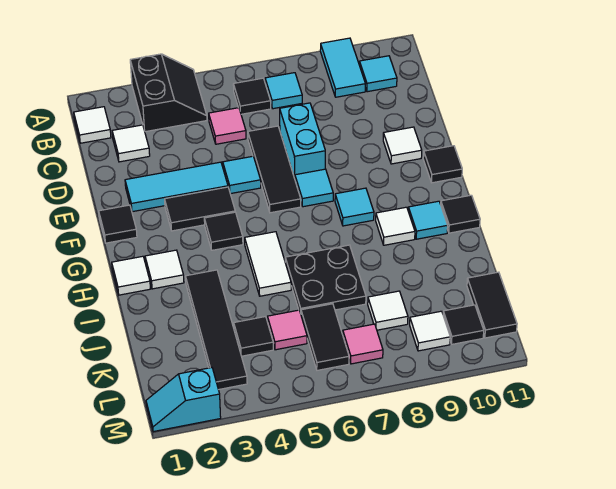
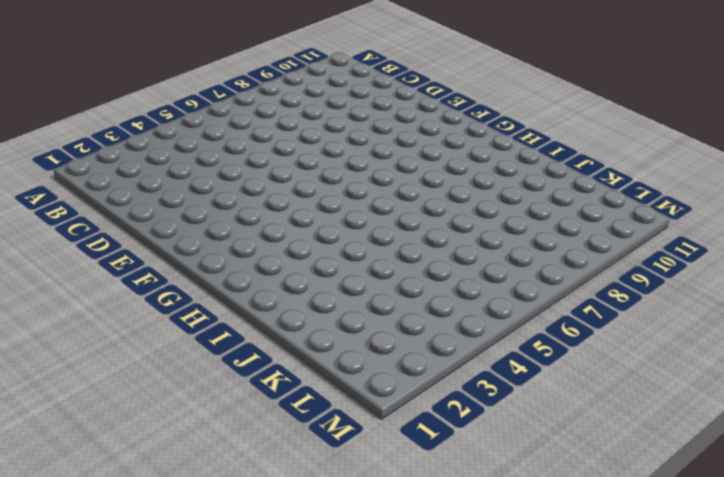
none -> black slope A3:B4 level 1 top 3
none -> cyan tile A9:B9 level 1
none -> white tile B1 level 1
none -> black tile B6 level 1

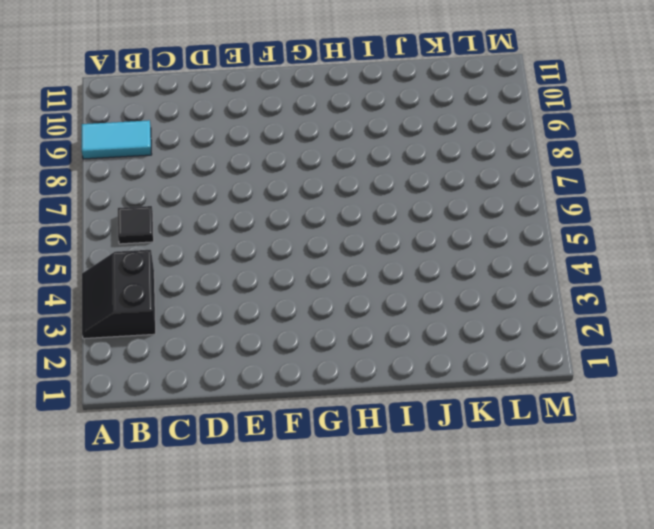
black slope A3:B4 level 1 top B -> black slope A3:B4 level 1 top 3
none -> white tile B1 level 1
none -> cyan tile B7 level 1
none -> cyan tile B10 level 1
none -> white tile C2 level 1

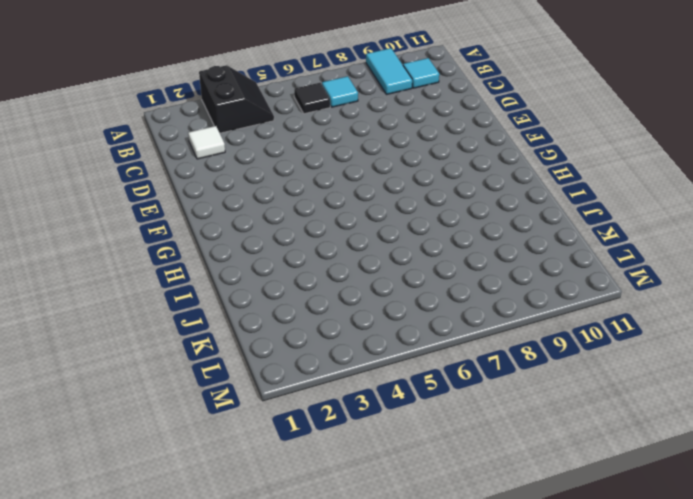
none -> white tile B1 level 1
none -> pink tile C5 level 1
none -> black tile D6:F6 level 1
none -> cyan brick D7:E7 level 1

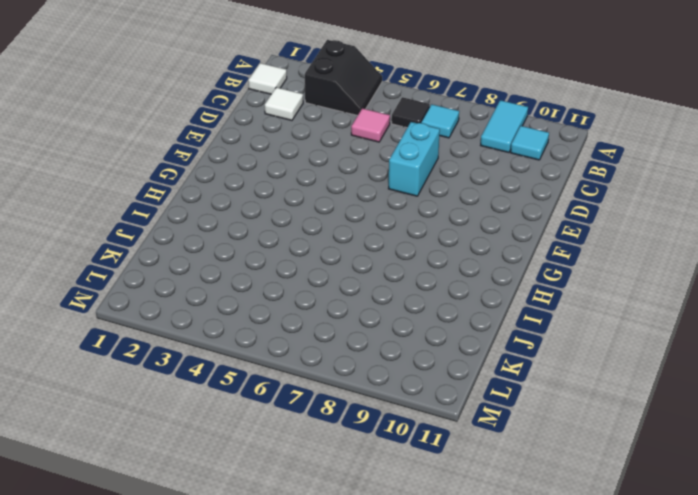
none -> black tile D6:F6 level 1
none -> cyan tile E2:E4 level 1
none -> cyan tile E5 level 1
none -> white tile E10 level 1

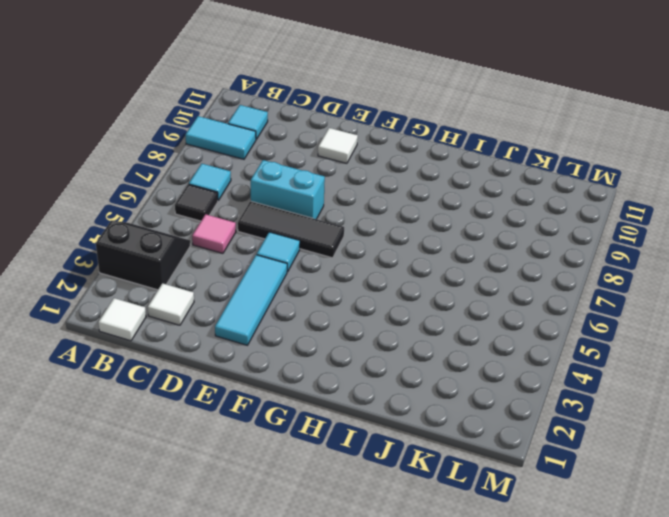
none -> black tile F1 level 1
none -> black tile F3:F4 level 1
none -> cyan tile F7 level 1
none -> black tile F11 level 1

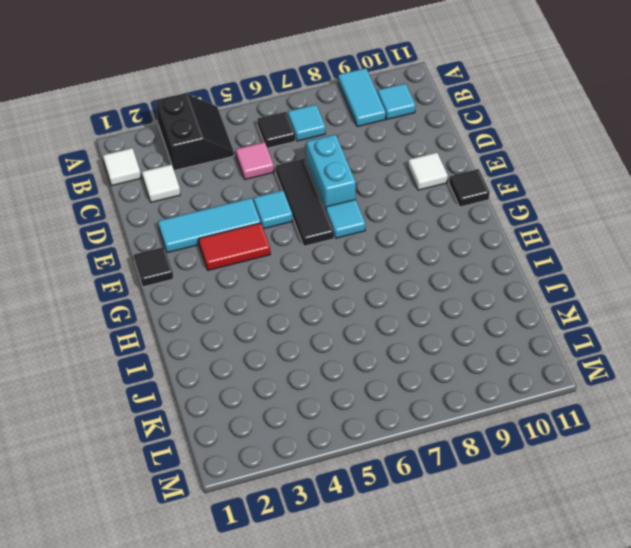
red tile F3:F4 level 1 -> black tile F3:F4 level 1
none -> black tile G4 level 1
none -> cyan tile G8 level 1
none -> white tile H1 level 1
none -> white tile H2 level 1

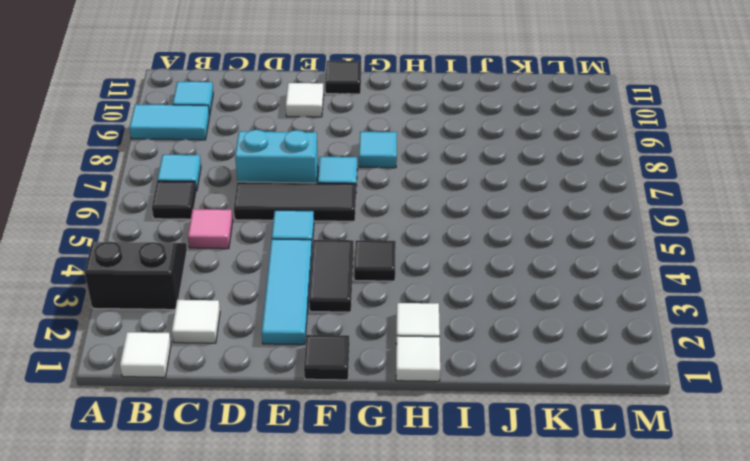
none -> white tile H5:I5 level 1
none -> white tile H9 level 1
none -> cyan tile H10 level 1
none -> black tile H11 level 1

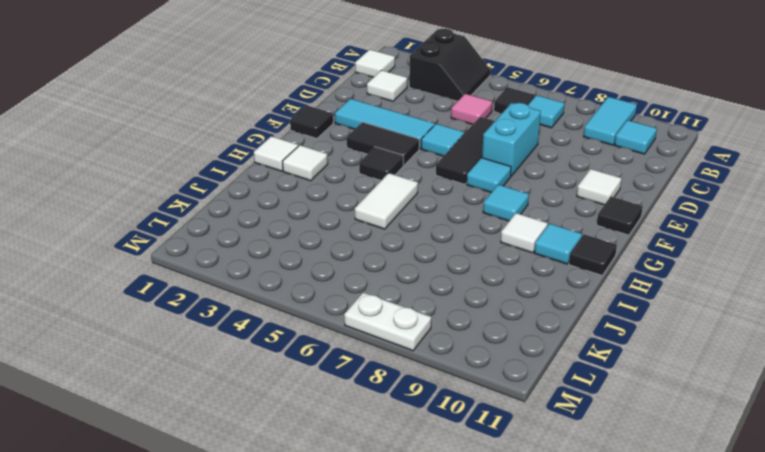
white plate M7:M8 level 1 -> none
none -> black tile I3:L3 level 1
none -> black plate I6:J7 level 1
none -> black tile K4 level 1
none -> pink tile K5 level 1

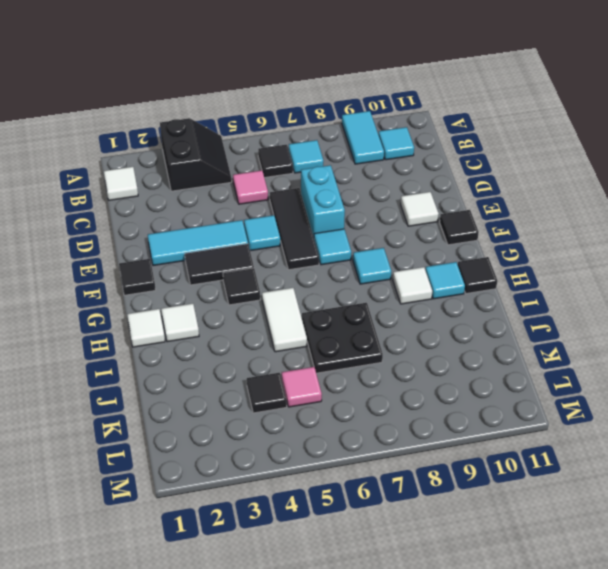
none -> white tile C2 level 1
none -> black tile I3:L3 level 1
none -> black tile K6:L6 level 1
none -> white tile K8 level 1

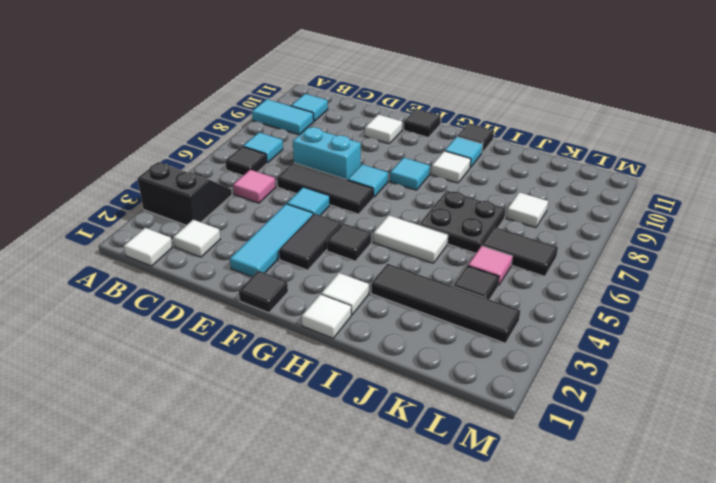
none -> black tile K11:L11 level 1
none -> pink tile L7 level 1
none -> white tile L9 level 1
none -> black tile L10 level 1

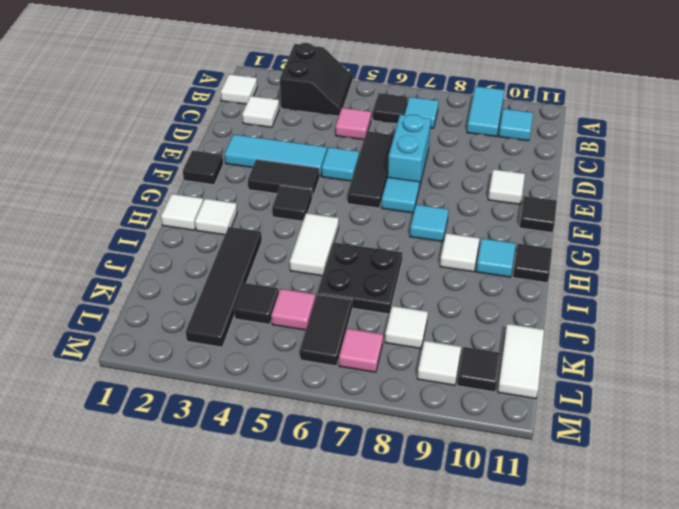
white tile K11:L11 level 1 -> black tile K11:L11 level 1
none -> cyan slope M1:M2 level 1 top 2

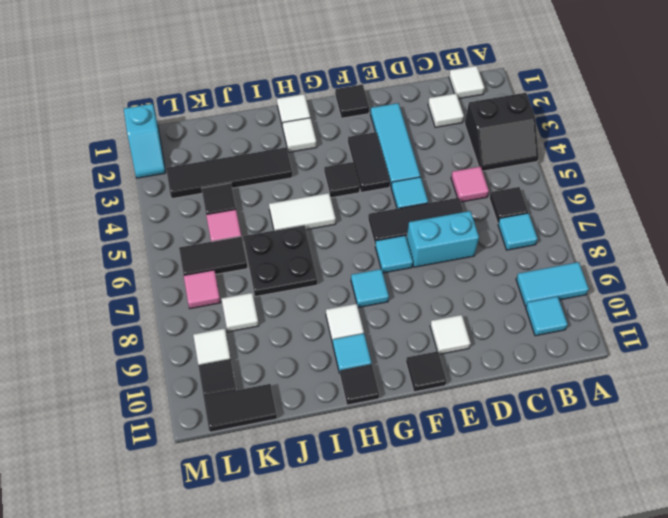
cyan slope M1:M2 level 1 top 1 -> cyan slope M1:M2 level 1 top 2

